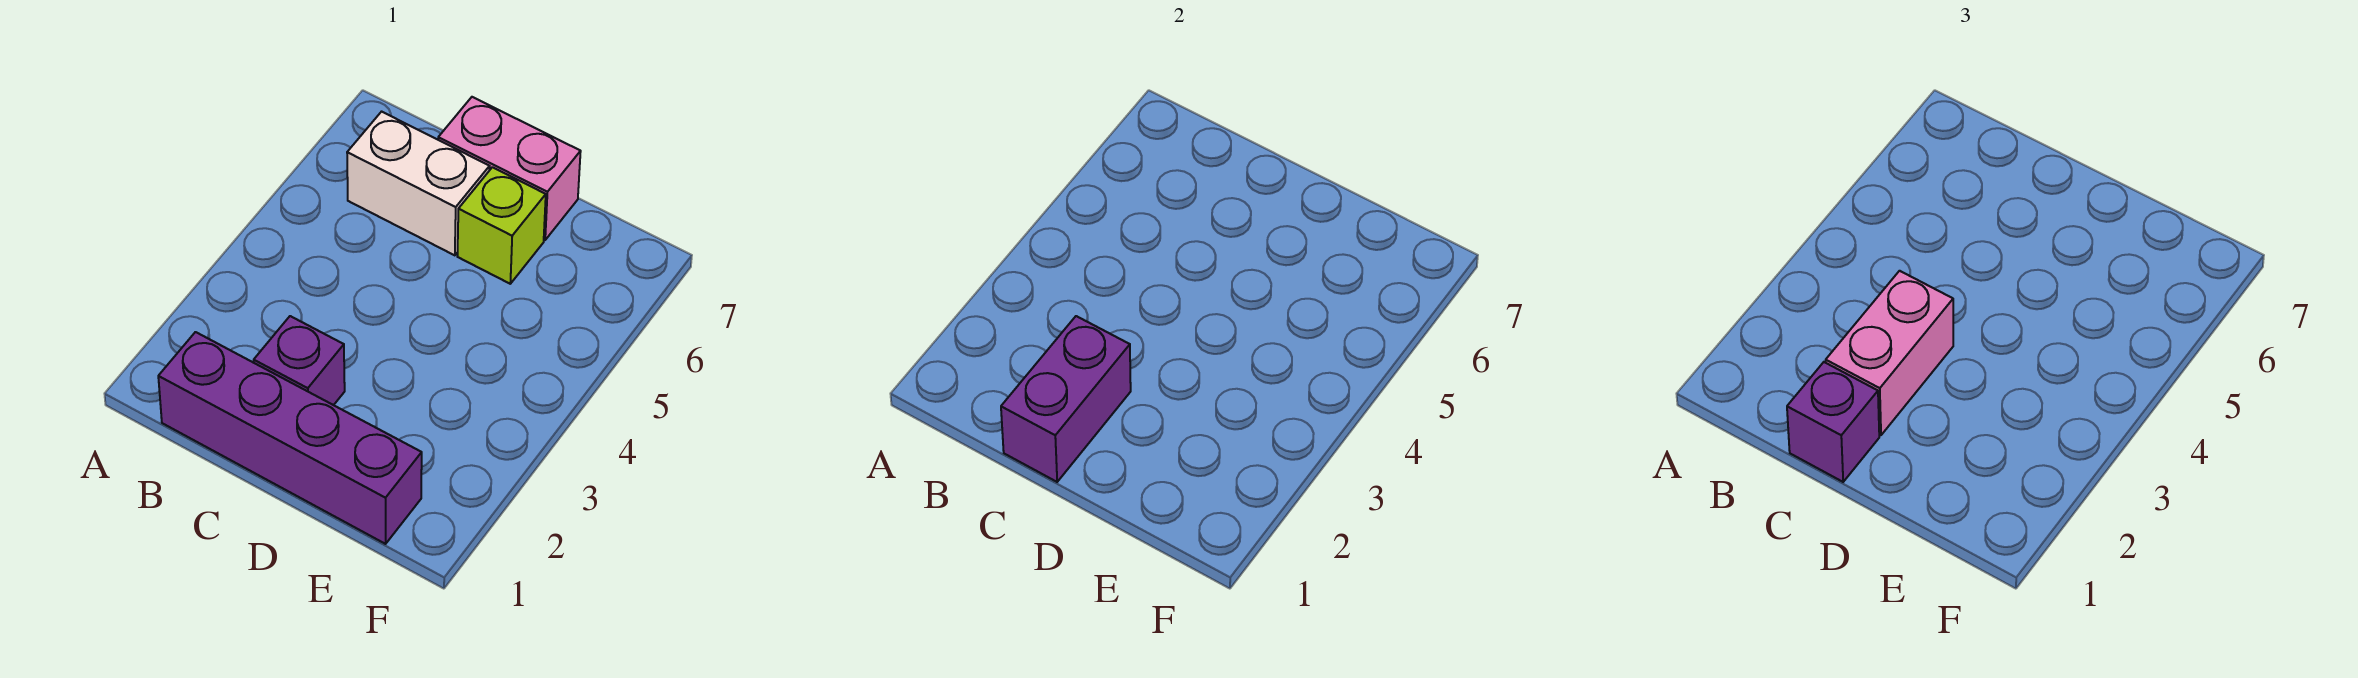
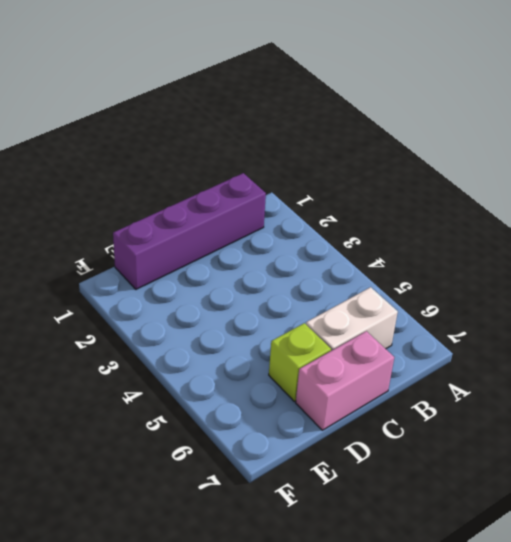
none -> purple brick C2 level 1
none -> purple brick C1:C2 level 2

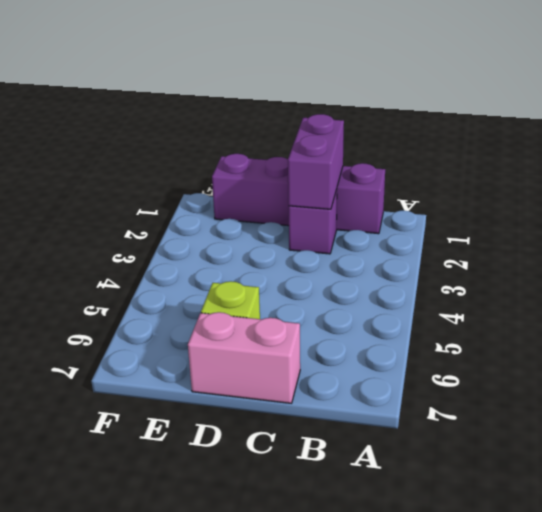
none -> white brick B6:C6 level 1
none -> purple brick C1 level 3

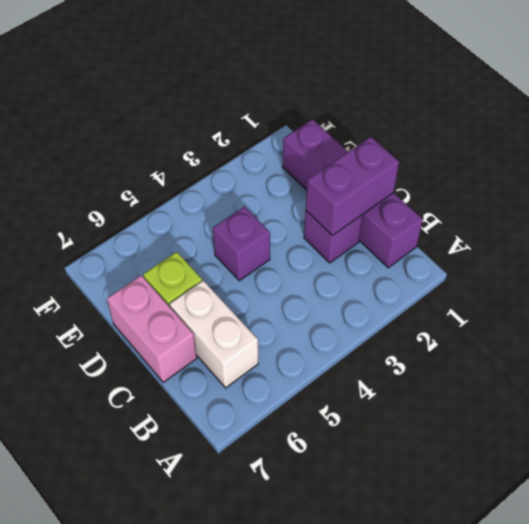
purple brick D4 level 1 -> purple brick C1 level 3
none -> pink brick C2:C3 level 3

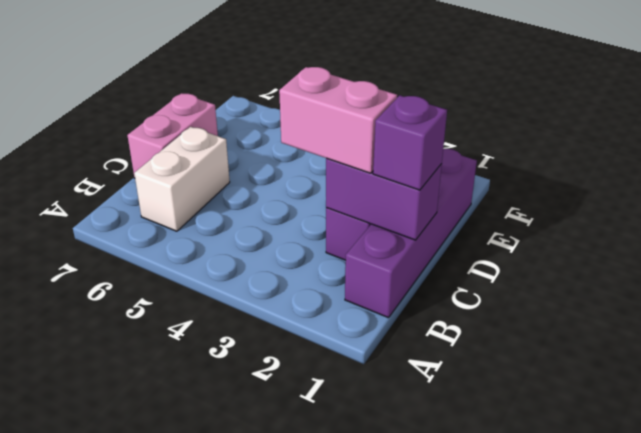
none -> lime brick D6 level 1

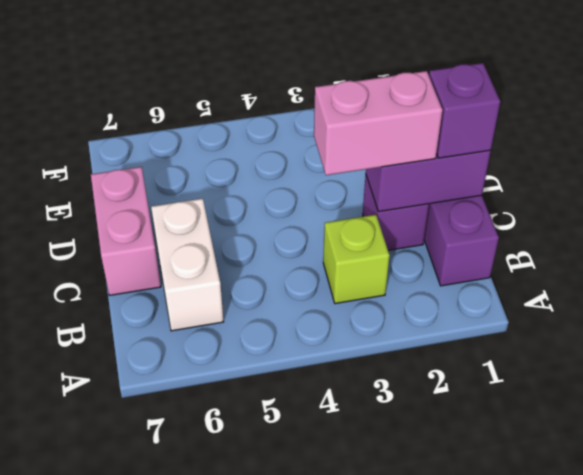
lime brick B3 level 1 -> lime brick D6 level 1

